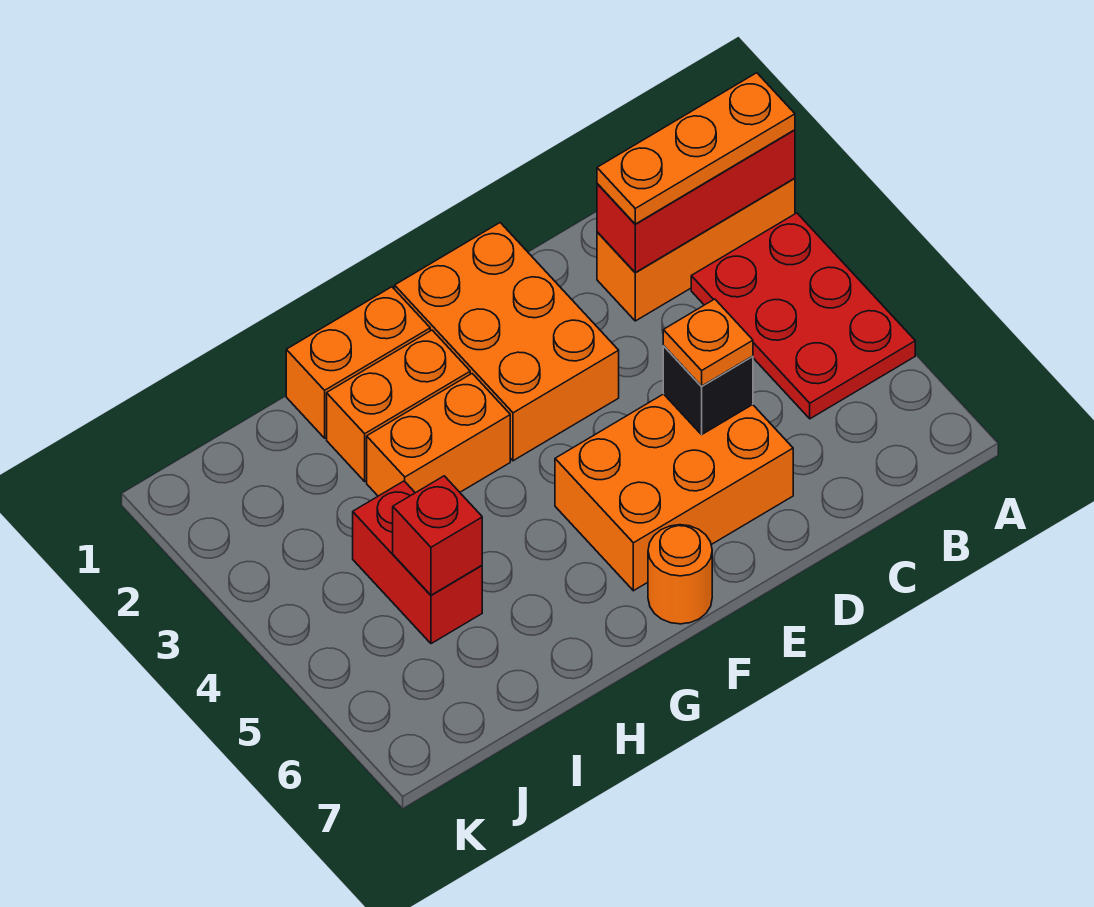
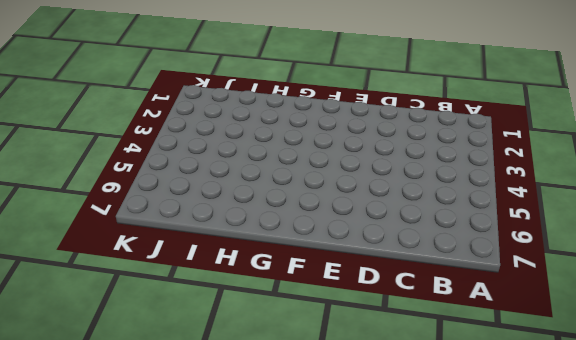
none -> orange brick A2:C2 level 1
none -> red plate A3:B5 level 1
none -> orange brick D5:F6 level 1

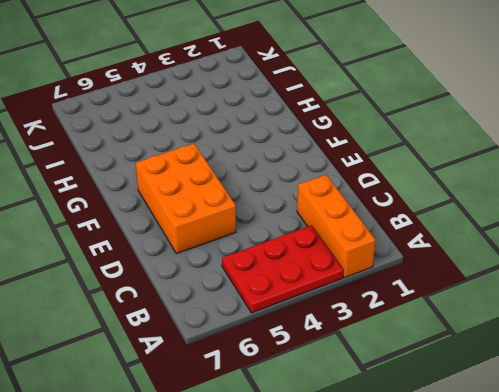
none -> orange brick E1:F3 level 1
none -> orange round brick F7 level 1
none -> orange brick G1:H1 level 1

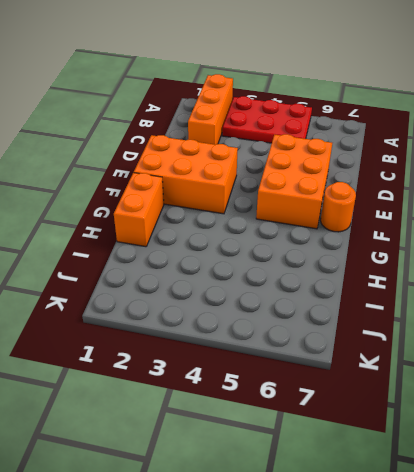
none -> orange brick G2:H2 level 1
none -> orange brick G3:H3 level 1
none -> red brick I4:I5 level 1

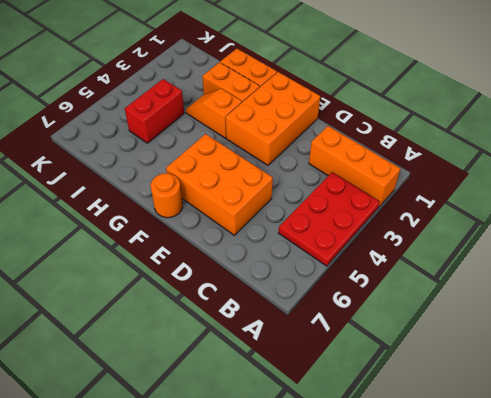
orange slope G3:H3 level 1 top G -> orange brick G3:H3 level 1
none -> red brick A2:C2 level 2
none -> black brick D5 level 2
none -> red brick I5 level 2

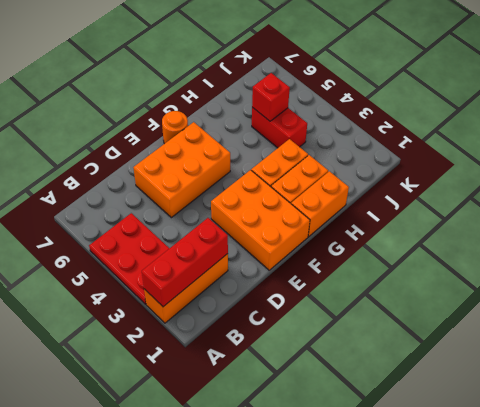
none -> black brick D5 level 2
none -> orange plate A2:C2 level 3
none -> orange plate D5 level 3

